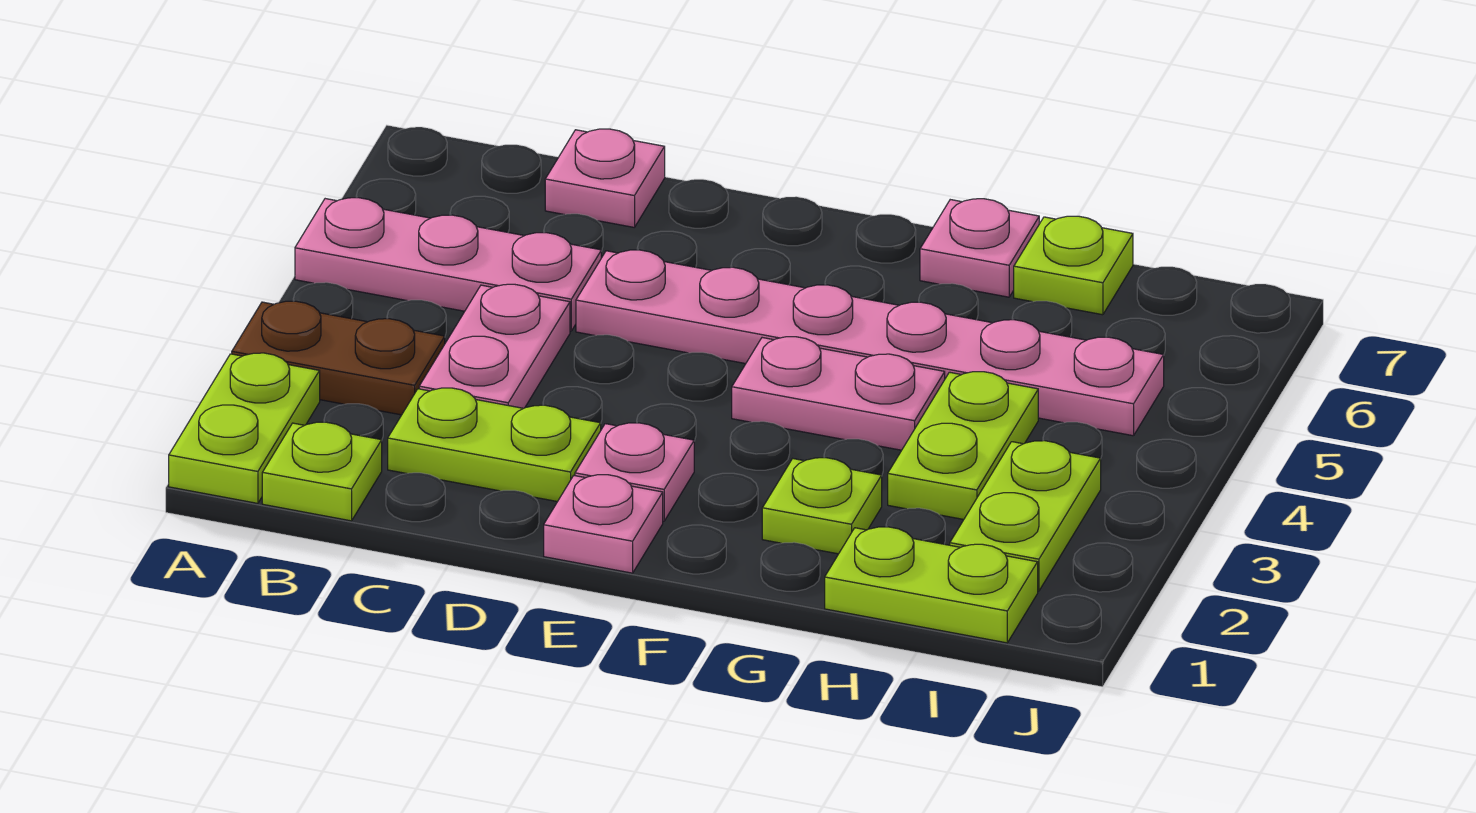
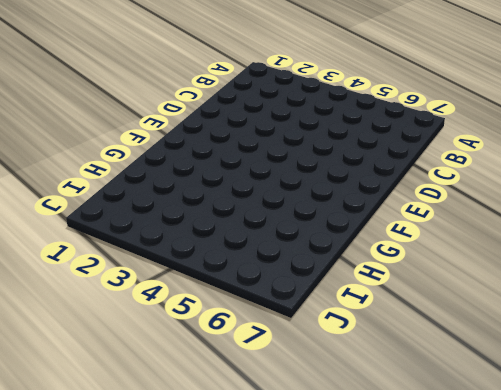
none -> lime plate A1:A2 level 1
none -> brown plate A3:B3 level 1
none -> pink plate A5:C5 level 1

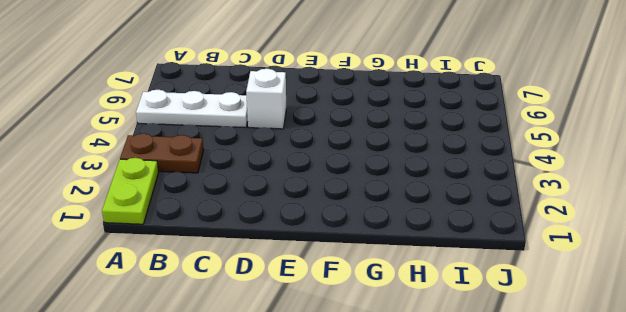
white plate A5:C5 level 1 -> pink plate A5:C5 level 1
white brick D5 level 1 -> pink plate D5:I5 level 1
none -> lime plate B1 level 1
none -> lime plate C2:D2 level 1
none -> pink plate C3:C4 level 1

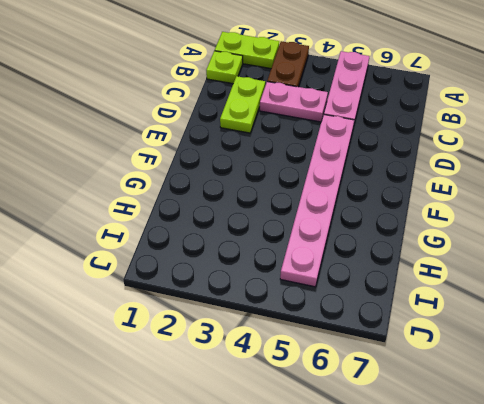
none -> pink plate C7 level 1
none -> pink plate E1 level 1
none -> pink plate E2 level 1

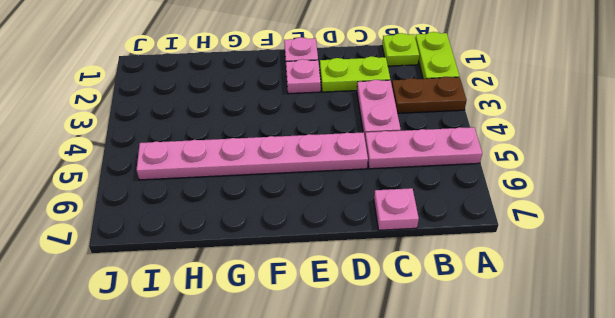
none -> pink plate F4:G4 level 1
none -> lime plate G2 level 1
none -> pink plate G7 level 1

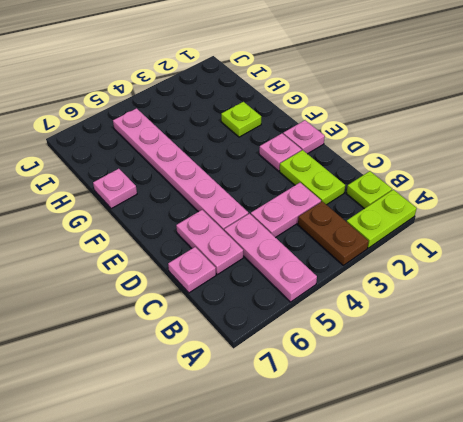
pink plate C6:D6 level 1 -> pink plate F4:G4 level 1
none -> lime plate H1:I1 level 1
none -> lime plate H3:H4 level 1
none -> lime plate H7 level 1

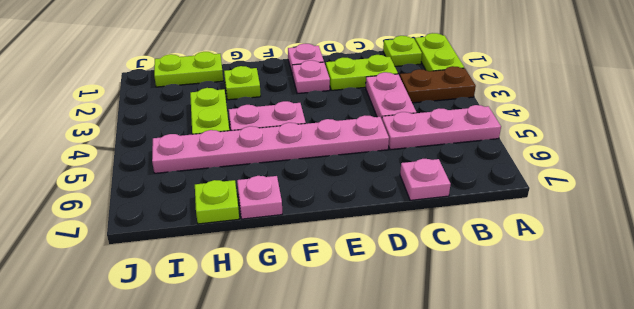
none -> lime plate I2:I3 level 1

